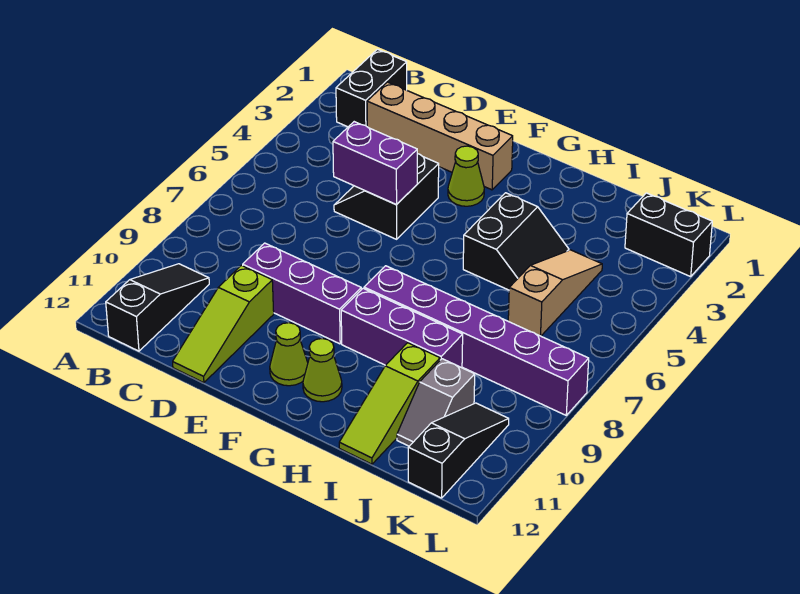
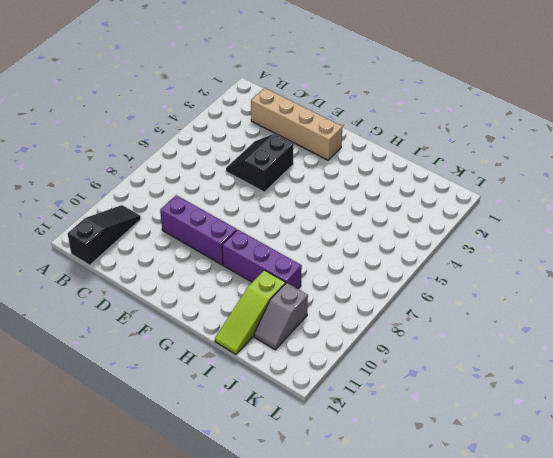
none -> black brick B1:B2 level 1
none -> lime slope D10:D12 level 1 top 10
none -> lime cone F3 level 1

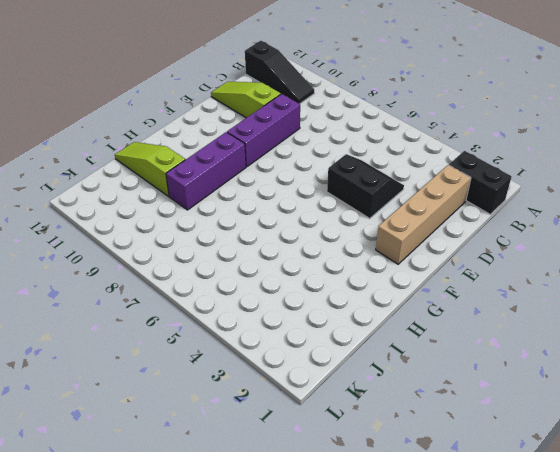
none -> lime cone F3 level 1
none -> lime cone F11 level 1
none -> purple brick G8:L8 level 1

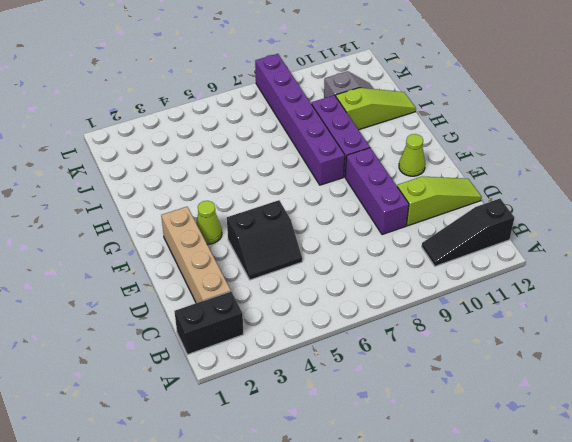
none -> lime cone G11 level 1
none -> black slope H4:I5 level 1 top H
none -> tan slope J4:J6 level 1 top 6

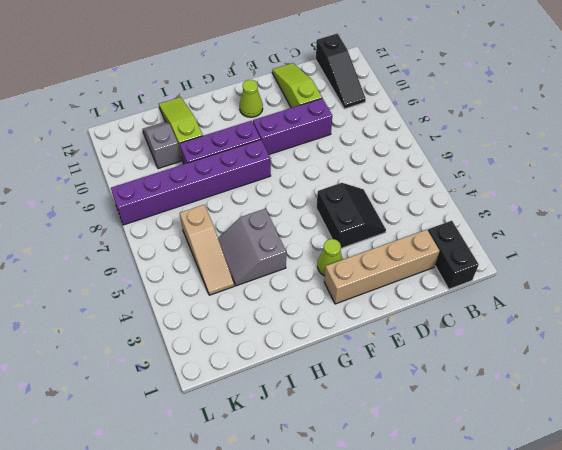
grey slope H4:I5 level 1 top H -> black slope H4:I5 level 1 top H
none -> lime cone G11 level 1
none -> black brick K2:L2 level 1
none -> black slope K10:K12 level 1 top 12

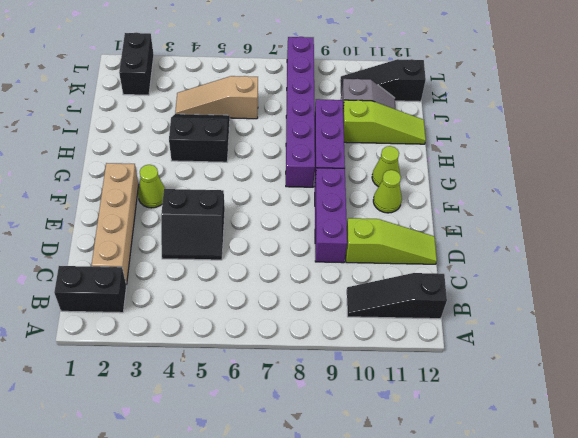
none -> purple brick D5:E5 level 2

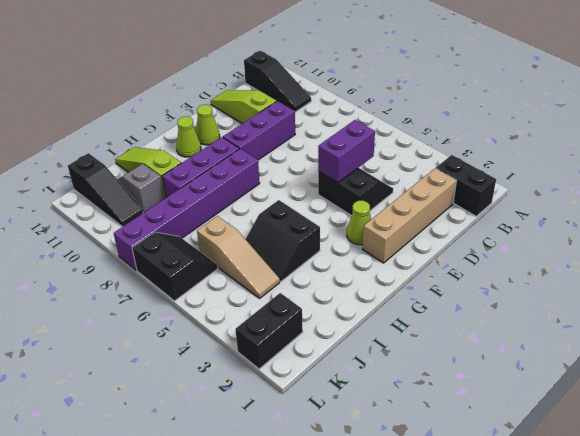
black slope K6:L7 level 1 top L -> none

